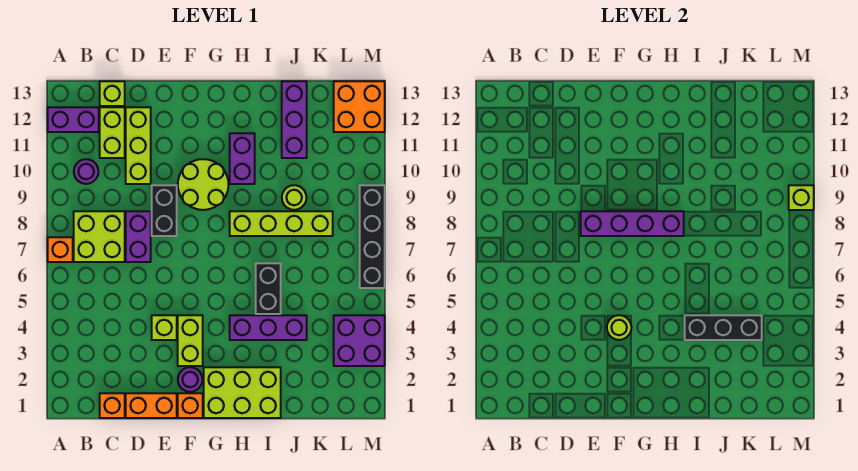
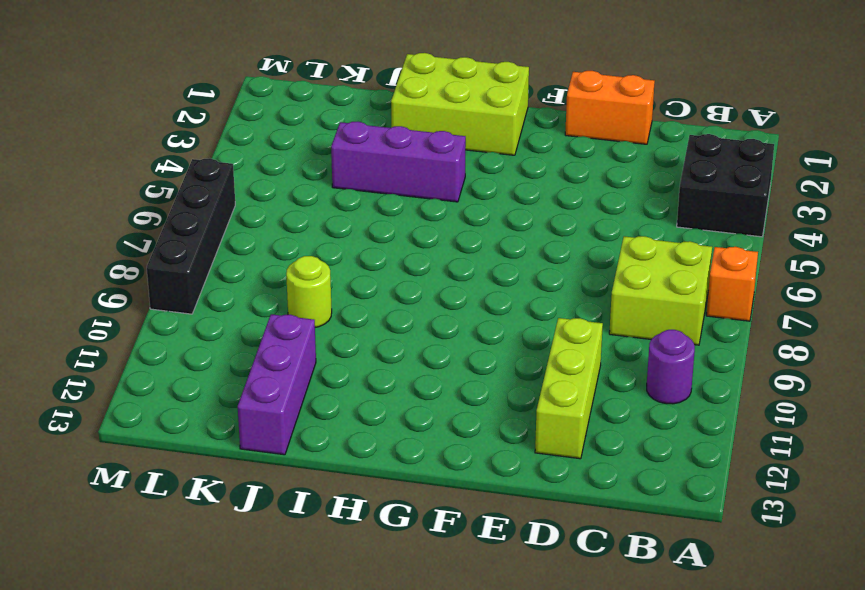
black brick A3:B4 level 1 -> none
none -> purple brick A12:B12 level 1
none -> orange brick C1 level 1
none -> lime brick C11:C12 level 1
none -> lime brick C13 level 1

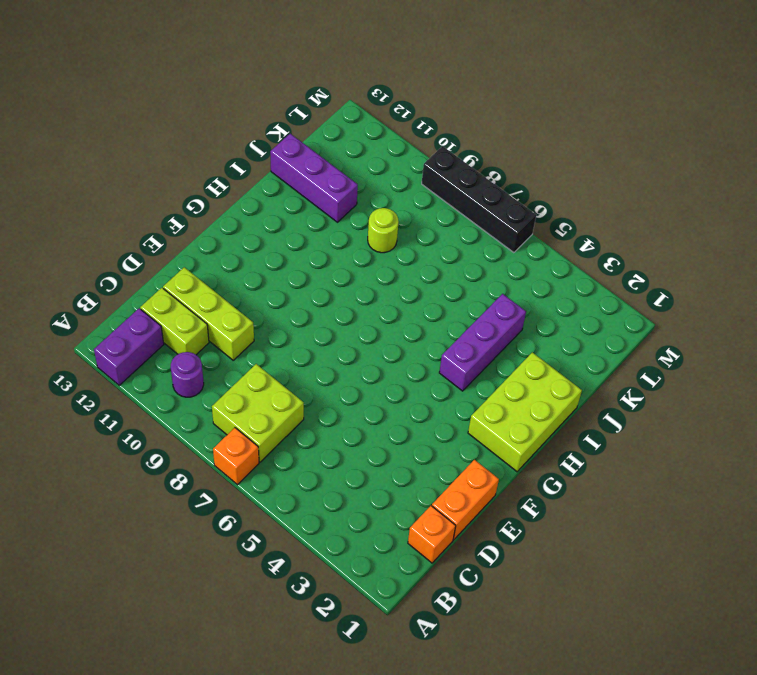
none -> lime brick C13 level 1
none -> purple brick D7:D8 level 1
none -> lime brick E4 level 1
none -> black brick E8:E9 level 1

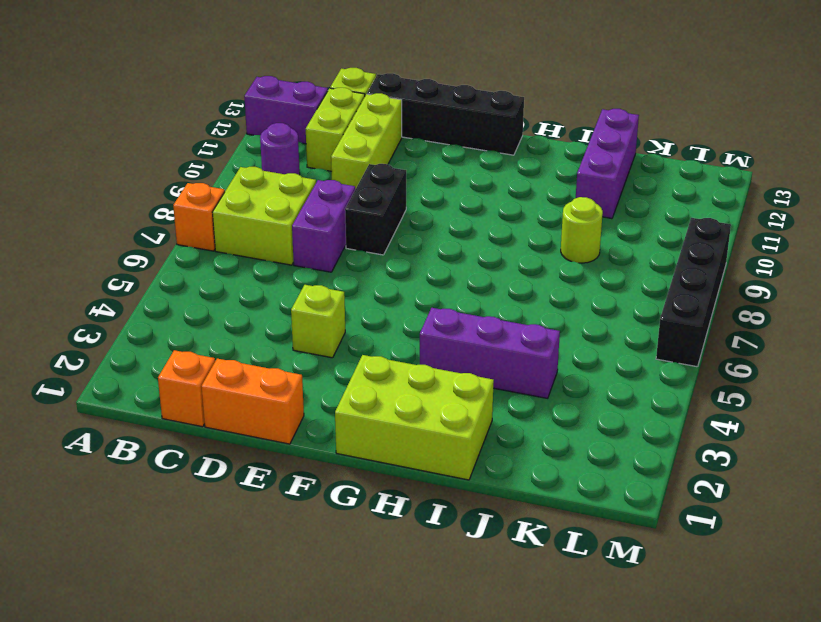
black brick D13:G13 level 1 -> none
none -> orange brick F1 level 1
none -> purple round brick F2 level 1
none -> lime brick F3:F4 level 1
none -> lime round brick F9:G10 level 1

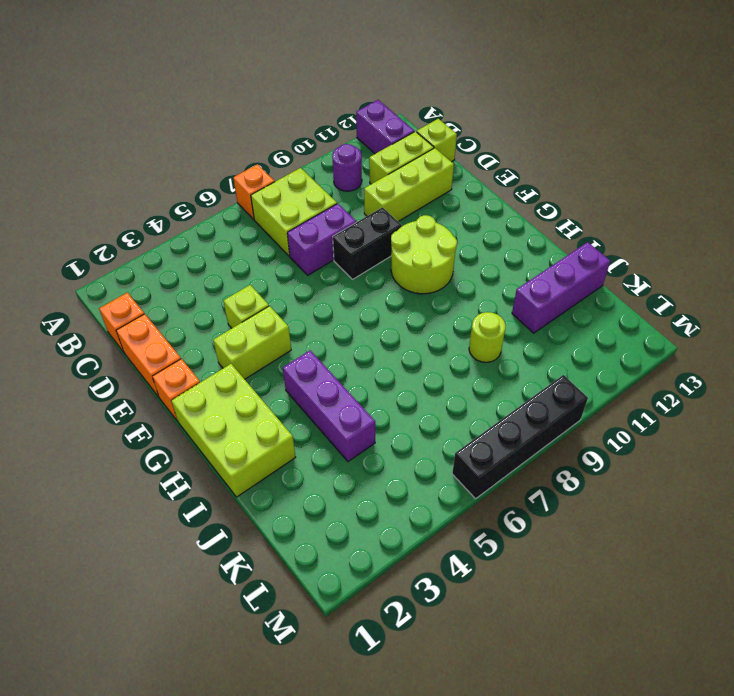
none -> purple round brick F2 level 1
none -> lime brick H8:K8 level 1
none -> purple brick H10:H11 level 1
none -> black brick I5:I6 level 1

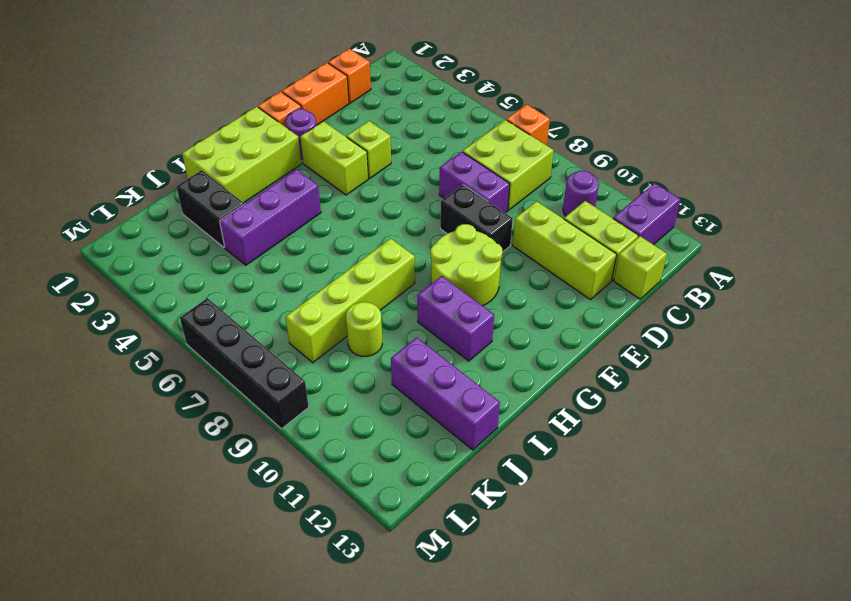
black brick J2:J3 level 1 -> black brick I5:I6 level 1
none -> purple brick L3:M4 level 1
none -> orange brick L12:M13 level 1
none -> purple brick E8:H8 level 2
none -> lime round brick F4 level 2

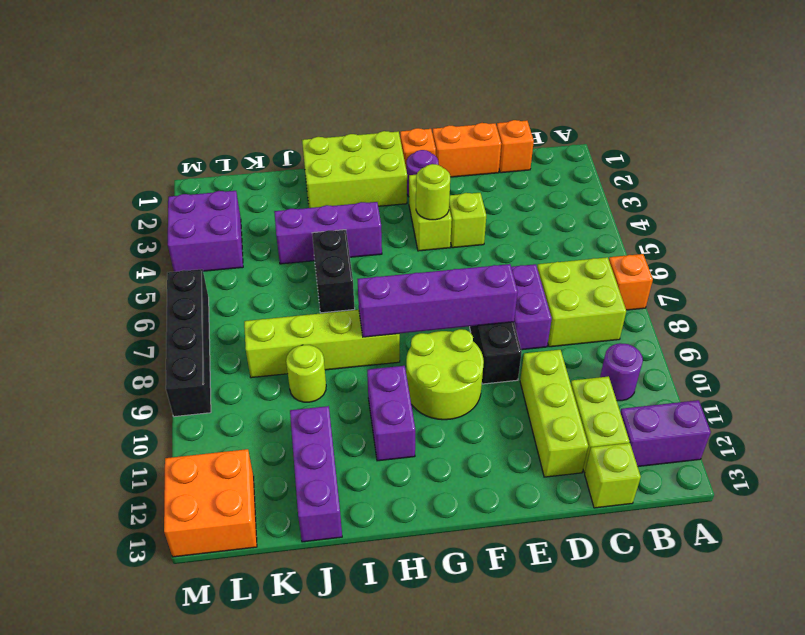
none -> black brick I4:K4 level 2
none -> lime brick M9 level 2

